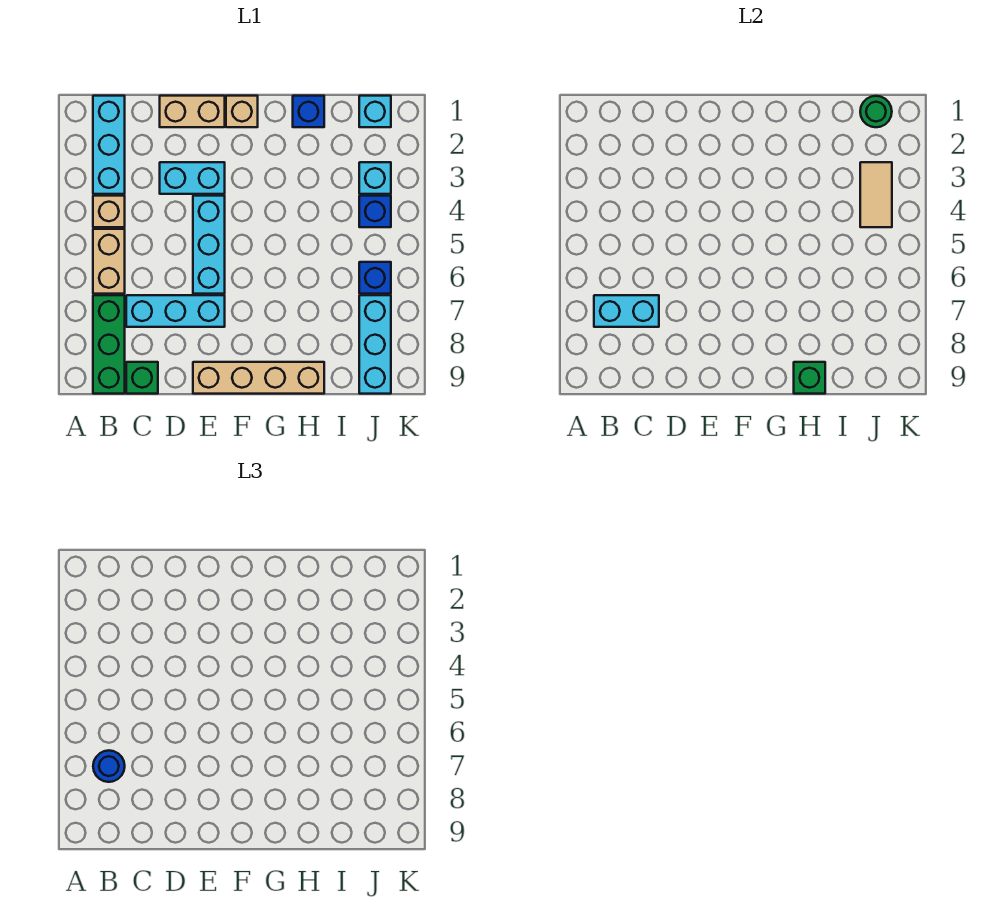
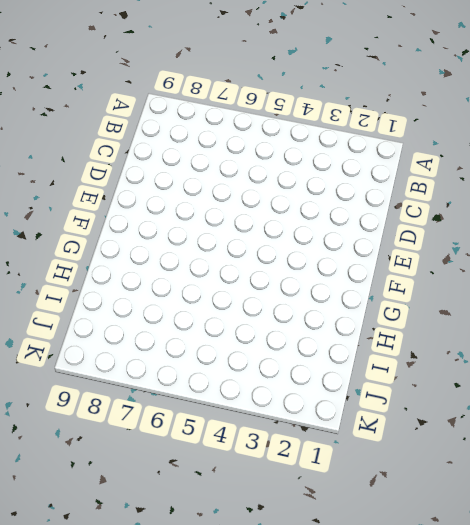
none -> cyan brick B1:B3 level 1
none -> tan brick B4 level 1
none -> tan brick B5:B6 level 1

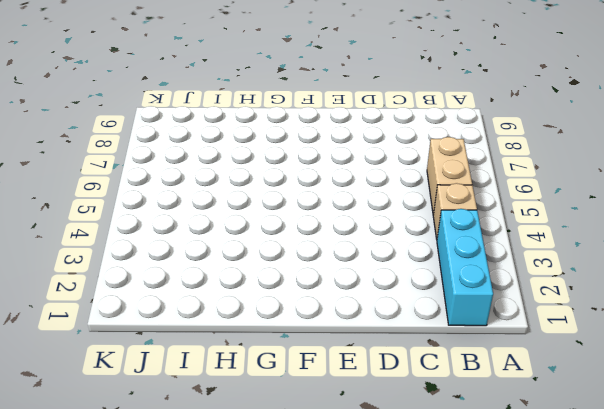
none -> green brick B7:B9 level 1
none -> cyan brick C7:E7 level 1
none -> green brick C9 level 1

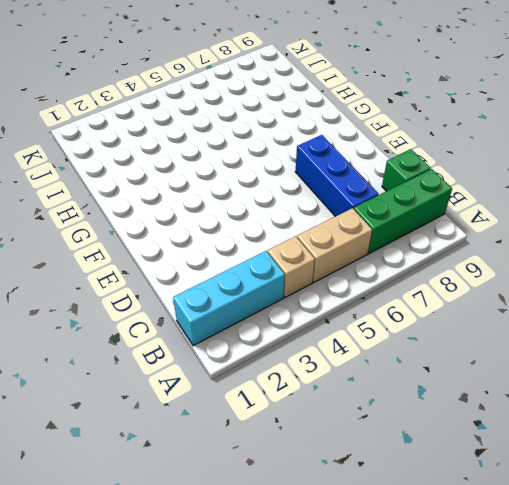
blue brick C7:E7 level 1 -> cyan brick C7:E7 level 1
none -> tan brick D1:E1 level 1
none -> cyan brick D3:E3 level 1
none -> cyan brick E4:E6 level 1

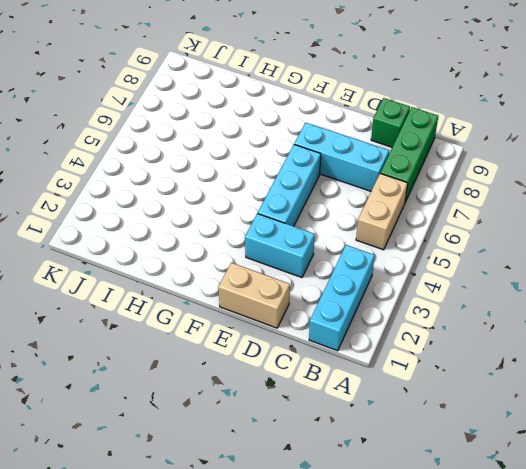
none -> tan brick B4 level 1
none -> tan brick E9:H9 level 1
none -> tan brick F1 level 1

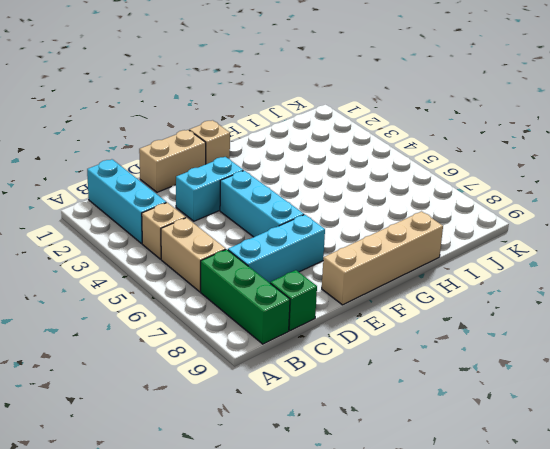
none -> blue brick H1 level 1
none -> cyan brick J1 level 1
none -> cyan brick J3 level 1

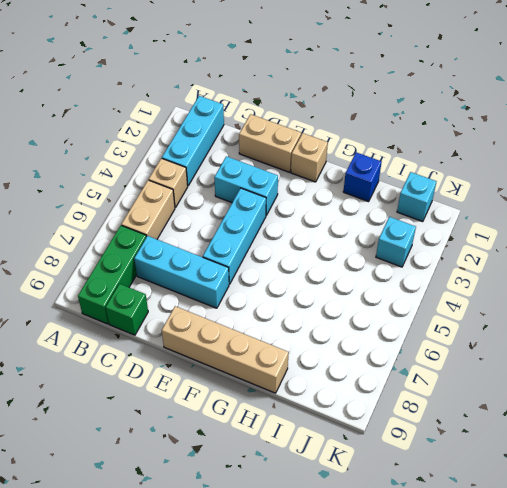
none -> blue brick J4 level 1
none -> blue brick J6 level 1
none -> cyan brick J7:J9 level 1

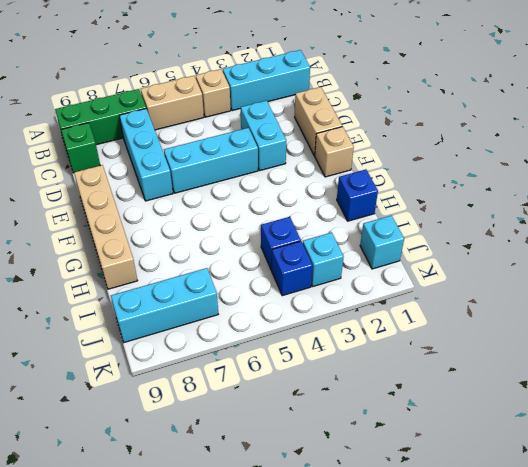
blue brick I4 level 1 -> blue brick J6 level 1
none -> cyan brick B7:C7 level 2
none -> green brick H9 level 2
none -> green round brick J1 level 2

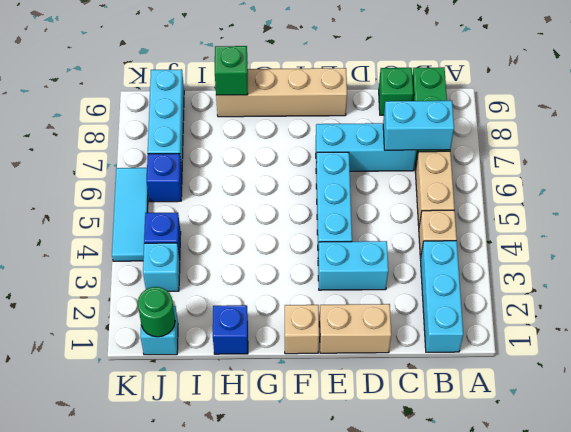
cyan tile K4:K6 level 1 -> none
none -> tan tile J3:J4 level 2
none -> blue round brick B7 level 3

